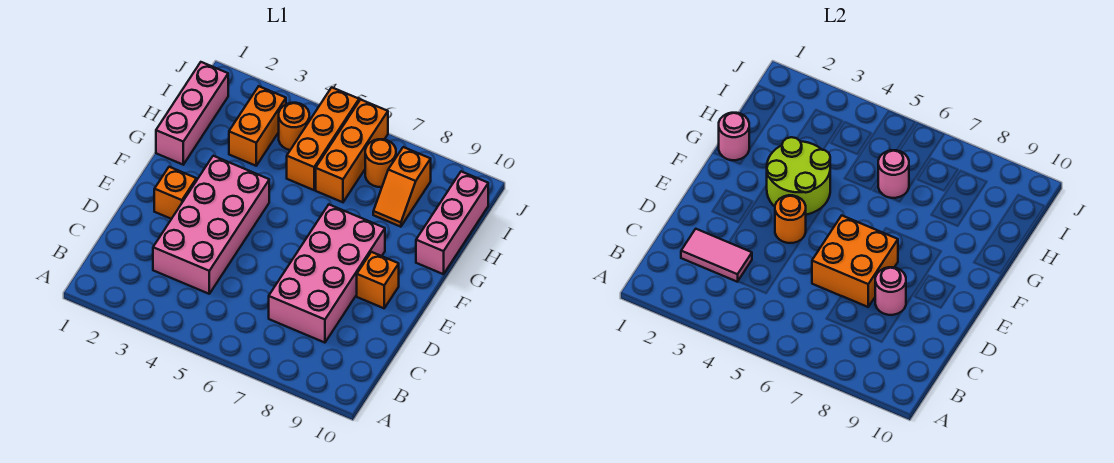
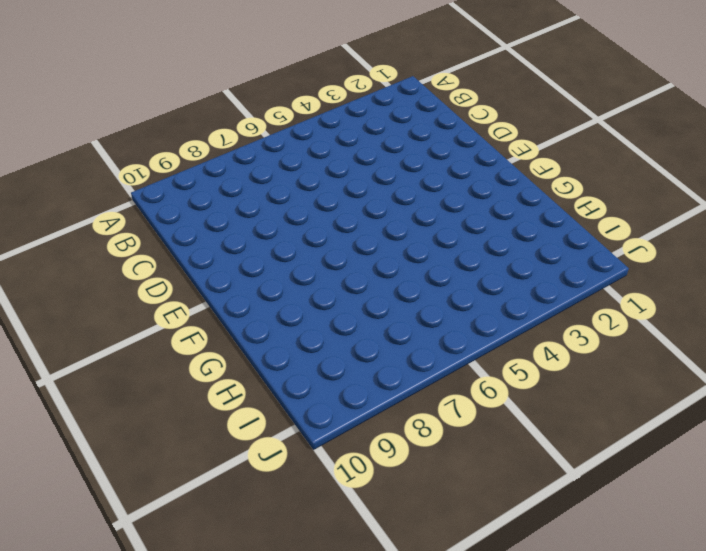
none -> pink brick C3:F4 level 1
none -> pink brick C7:F8 level 1
none -> orange brick E2 level 1

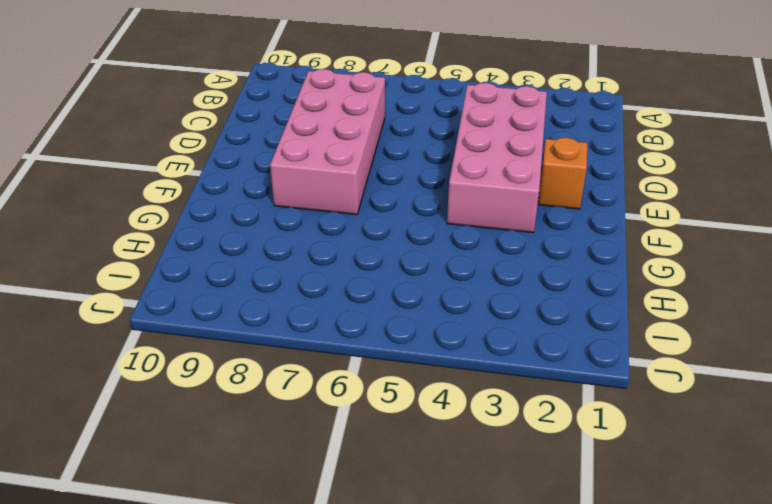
none -> orange brick E9 level 1
none -> pink brick G1:I1 level 1
none -> pink brick G10:I10 level 1

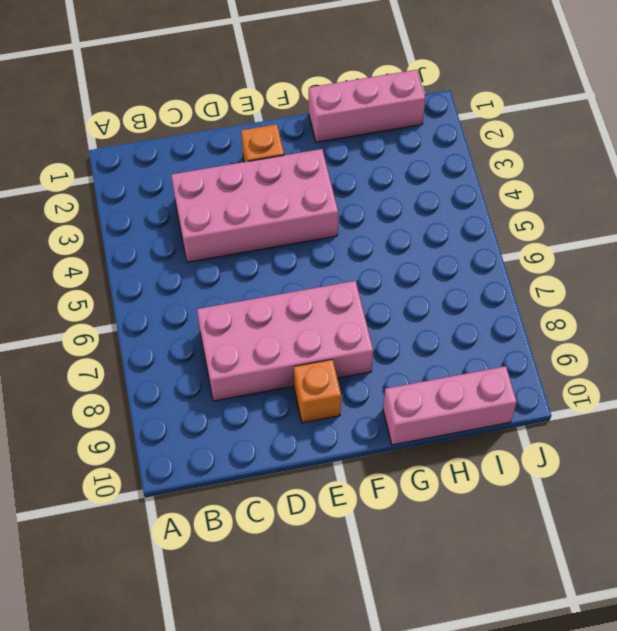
none -> orange brick H3:I3 level 1
none -> orange brick H5:J5 level 1
none -> orange brick H6:J6 level 1

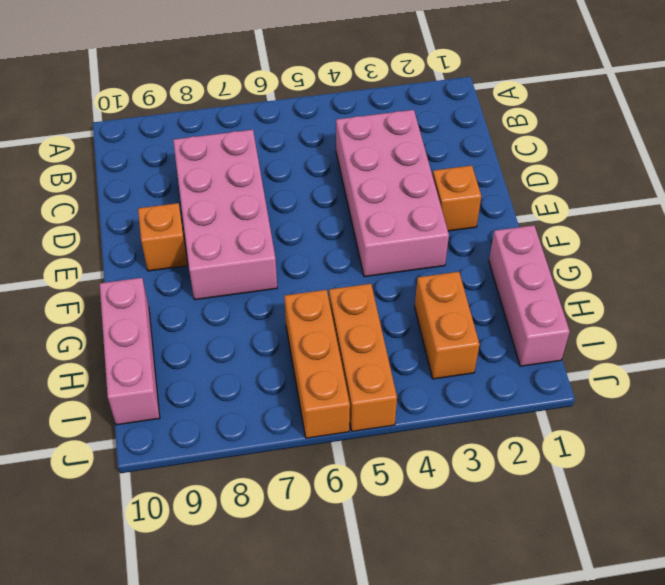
none -> orange slope H8:I8 level 1 top I
none -> orange round brick I4 level 1
none -> orange round brick I7 level 1

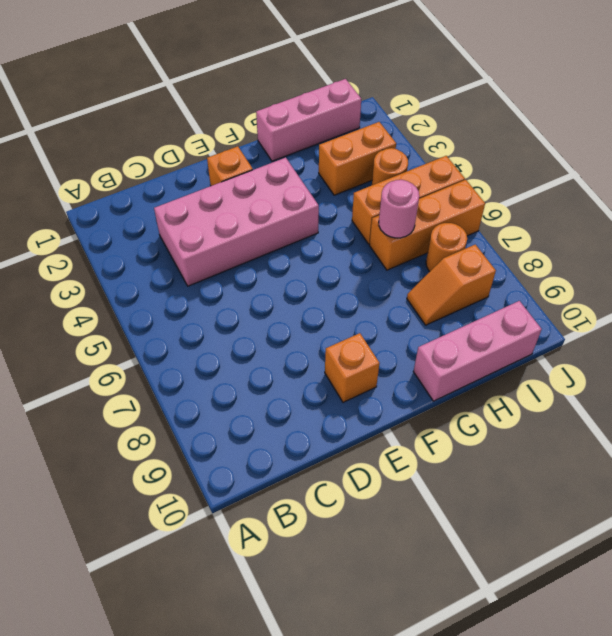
none -> pink brick C7:F8 level 1
none -> pink tile C2:C3 level 2
none -> orange brick D6:E7 level 2

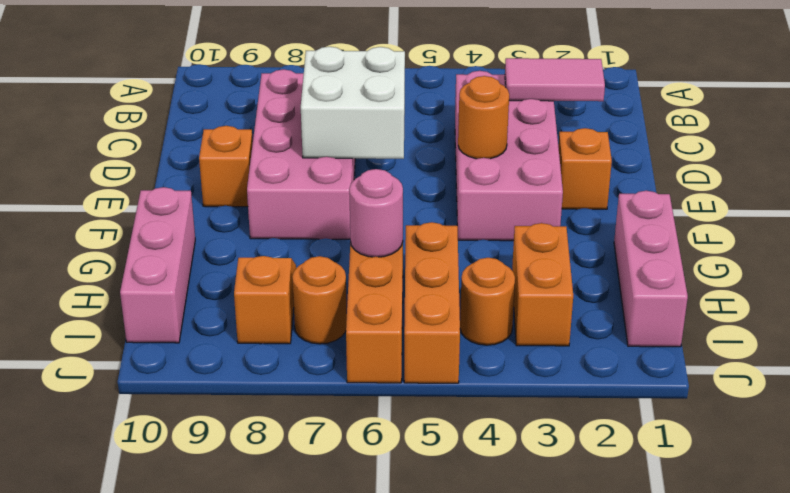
white brick D6:E7 level 2 -> orange brick D6:E7 level 2
none -> pink round brick D8 level 2
none -> lime round brick F3:G4 level 2
none -> pink round brick G1 level 2

